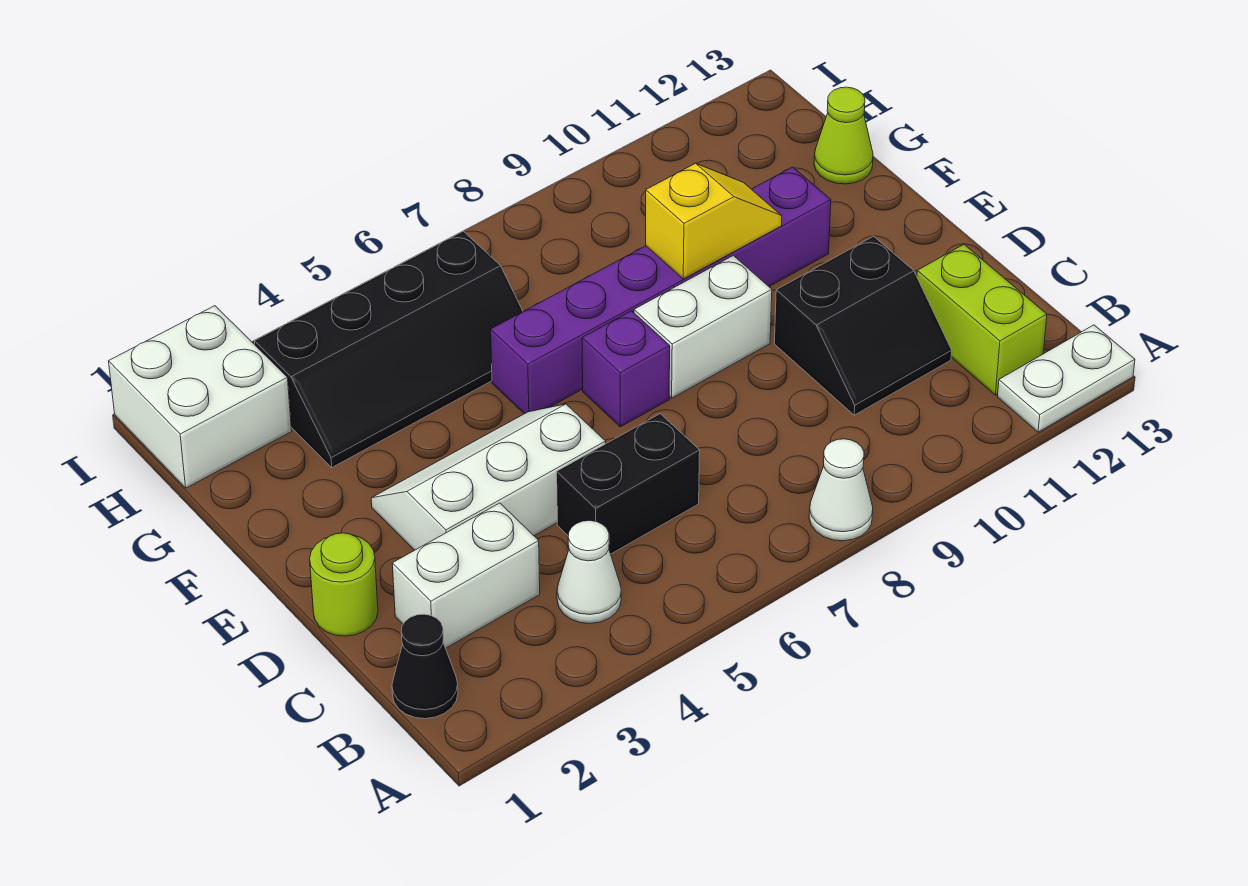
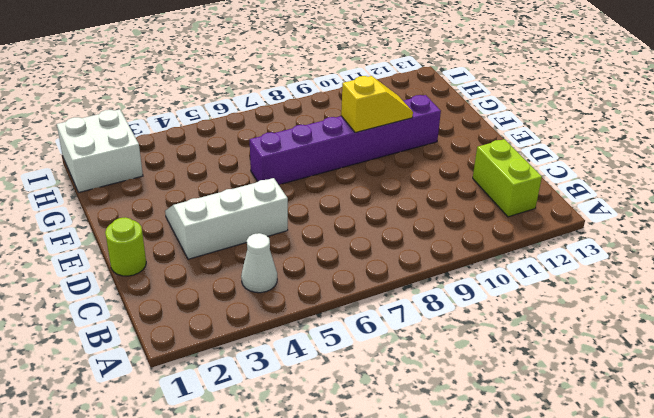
none -> white cone A8 level 1
none -> white plate A12:A13 level 1
none -> black cone B1 level 1

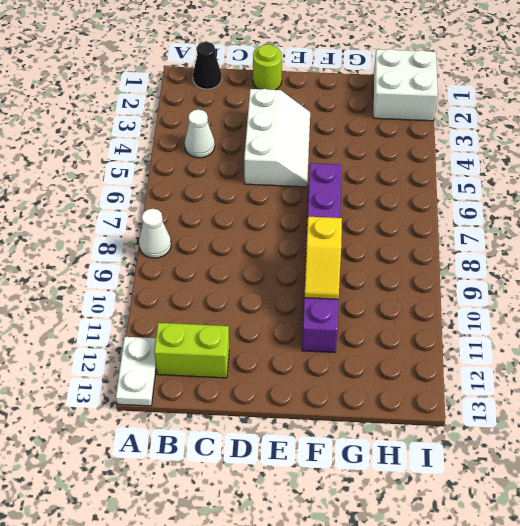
none -> white brick C2:C3 level 1
none -> black brick C5:C6 level 1
none -> black slope C10:D11 level 1 top D

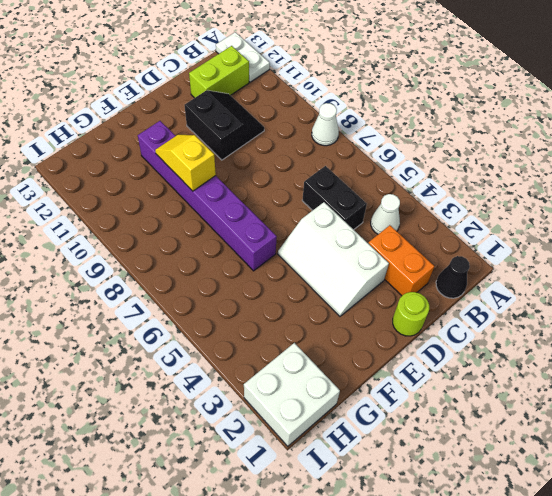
orange brick C2:C3 level 1 -> white brick C2:C3 level 1
none -> purple brick E7 level 1
none -> white brick E8:E9 level 1
none -> black slope G3:H6 level 1 top H

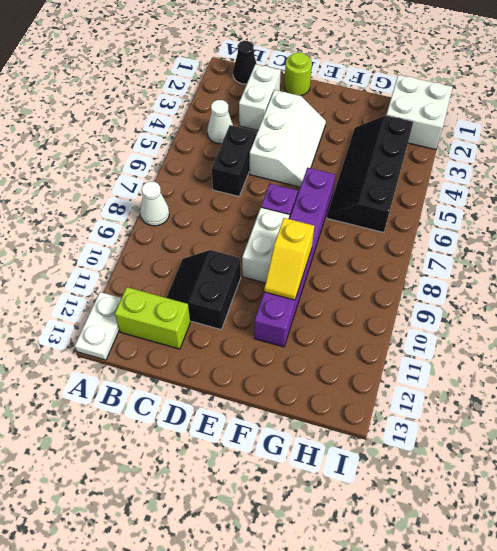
none -> lime cone G13 level 1

